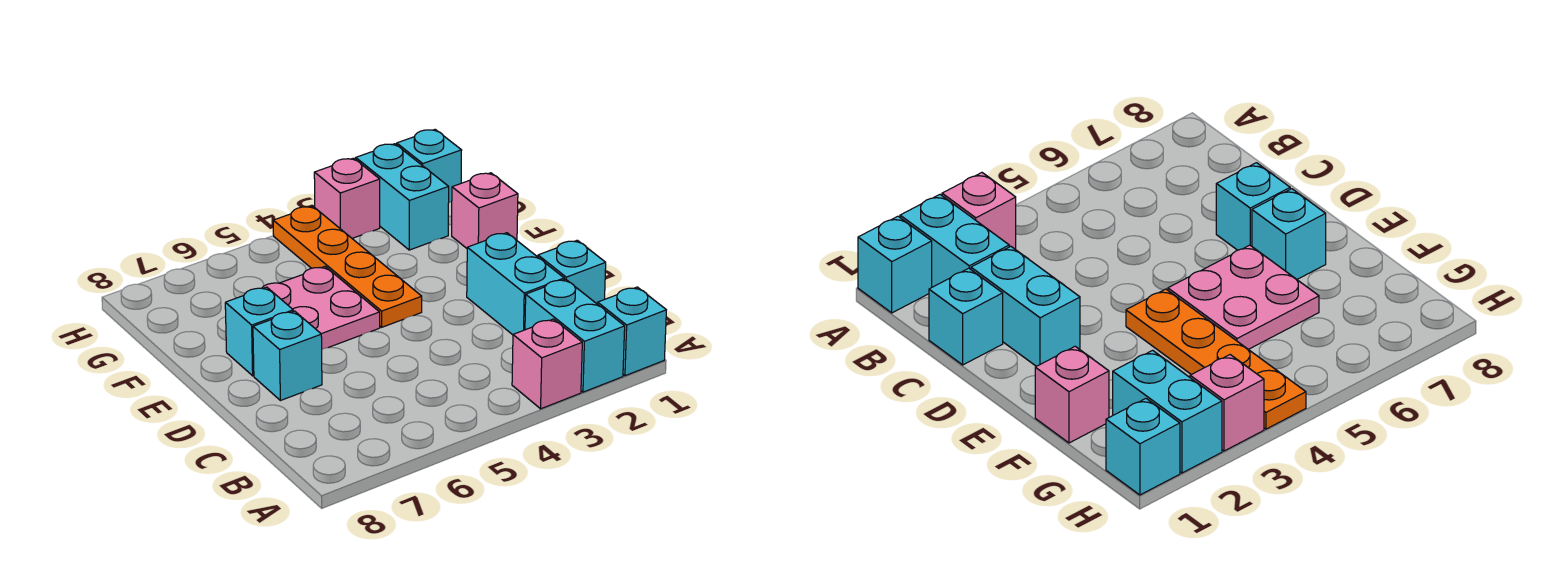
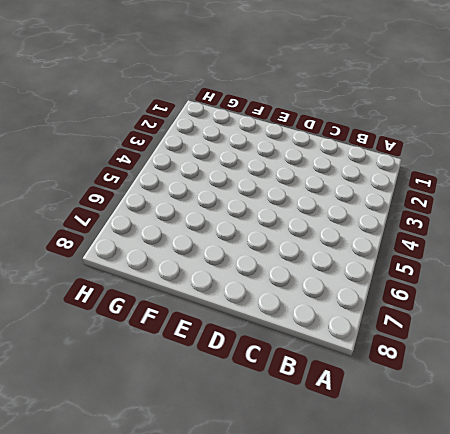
none -> cyan brick A1 level 1
none -> cyan brick A2:B2 level 1
none -> pink brick A3 level 1

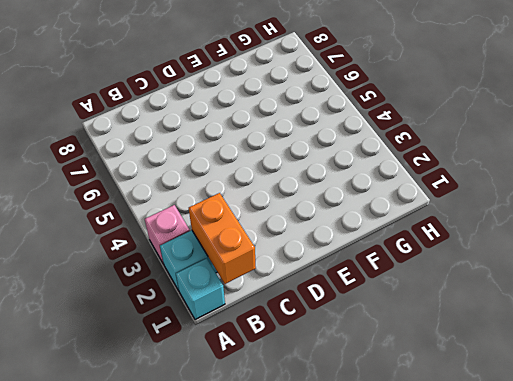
orange brick B1:B2 level 2 -> none
none -> cyan brick C1 level 1
none -> cyan brick C2:D2 level 1
none -> cyan brick D7 level 1

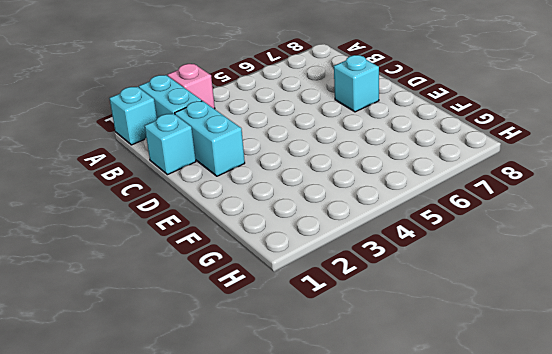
none -> orange plate E4:H4 level 1
none -> pink plate E5:F6 level 1
none -> cyan brick E7 level 1

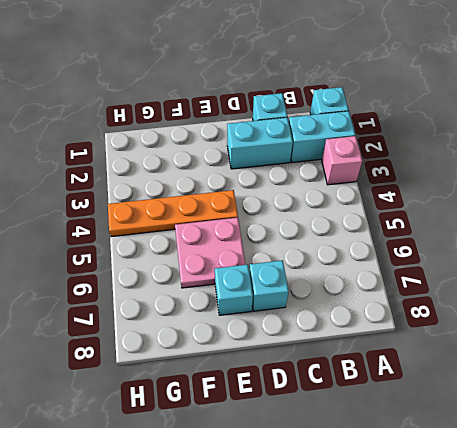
none -> pink brick F1 level 1
none -> cyan brick G2:H2 level 1
none -> cyan brick H1 level 1

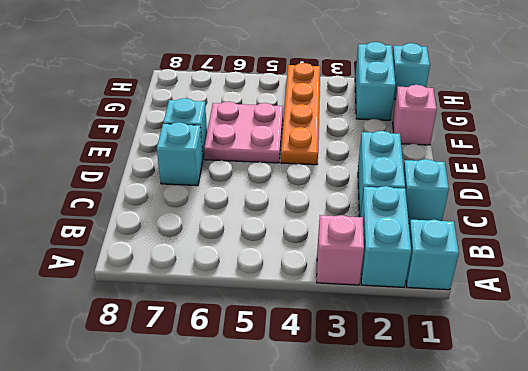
none -> pink brick H3 level 1

